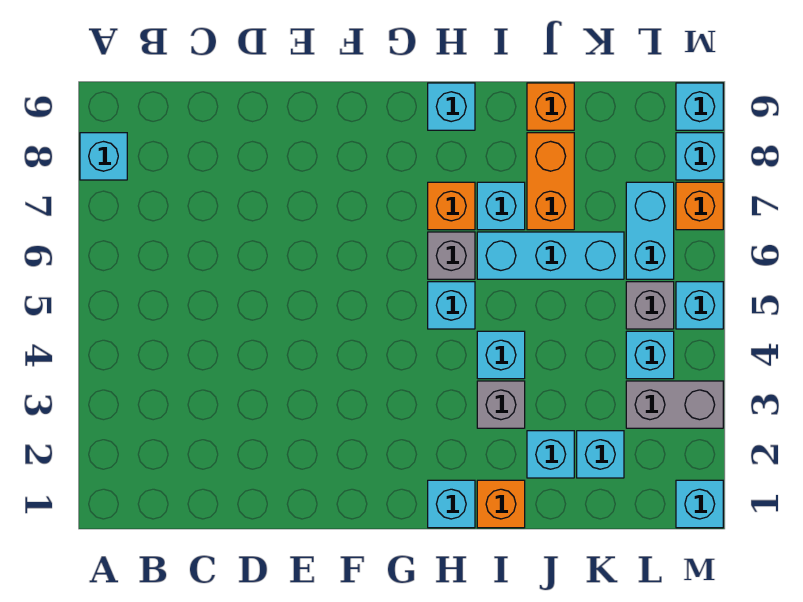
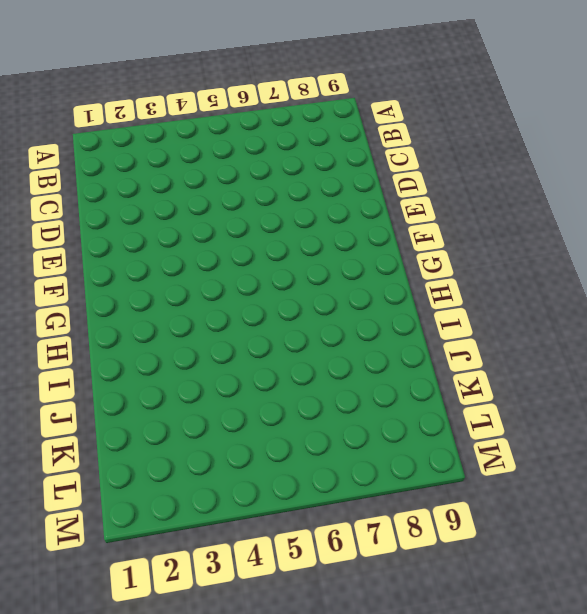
none -> cyan brick A8 level 1
none -> cyan brick H1 level 1
none -> cyan brick H5 level 1

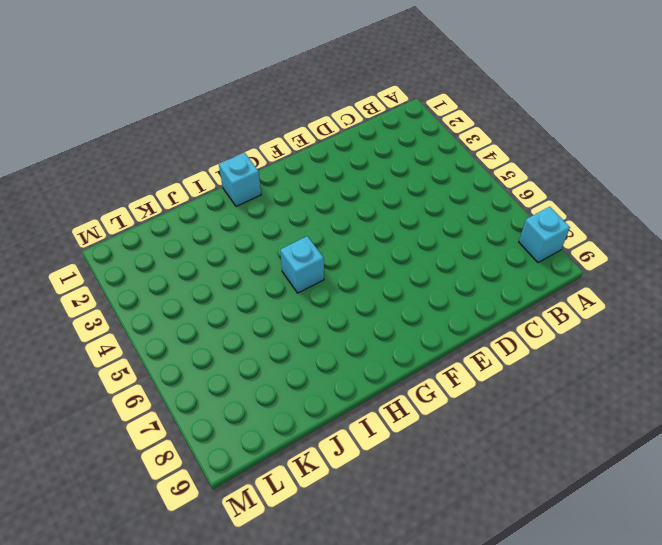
none -> grey brick H6 level 1
none -> orange brick H7 level 1
none -> cyan brick H9 level 1

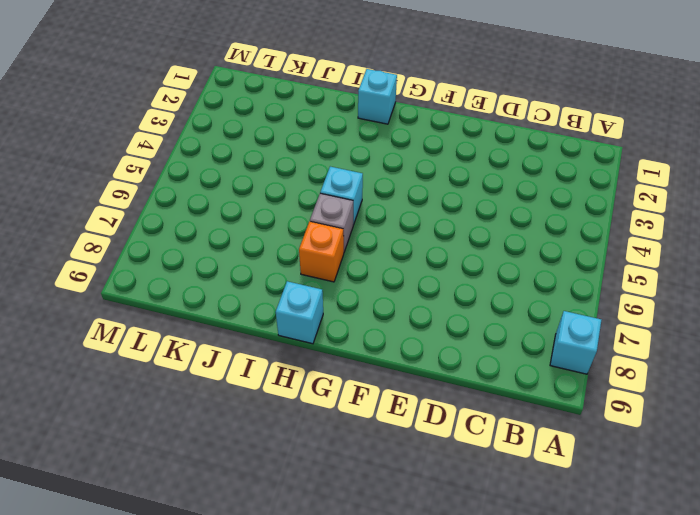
none -> orange brick I1 level 1
none -> grey brick I3 level 1
none -> cyan brick I4 level 1

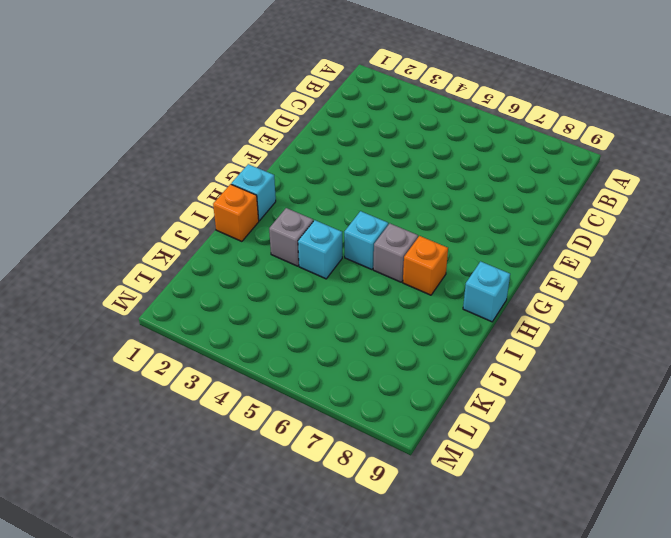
none -> cyan brick A8 level 1
none -> cyan brick I6:K6 level 1
none -> cyan brick I7 level 1

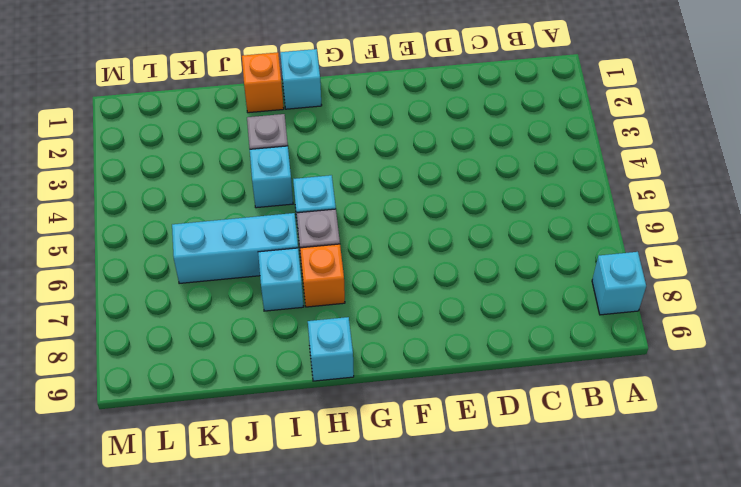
none -> cyan brick J2 level 1
none -> orange brick J7:J8 level 1
none -> orange brick J9 level 1

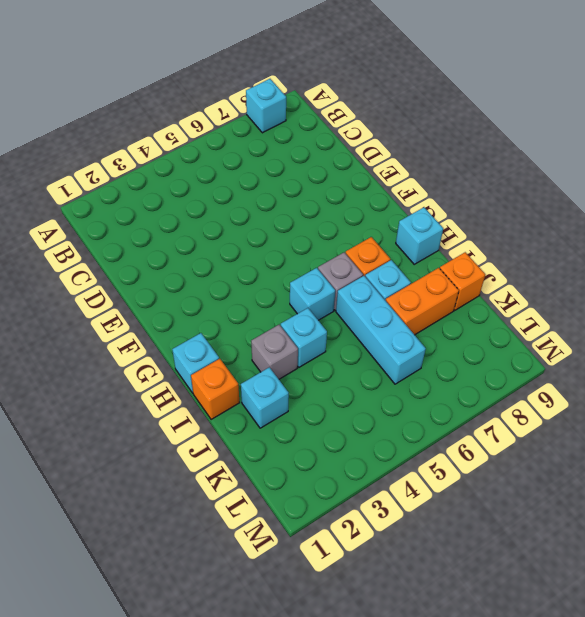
none -> cyan brick K2 level 1
none -> grey brick L3:M3 level 1
none -> cyan brick L4 level 1

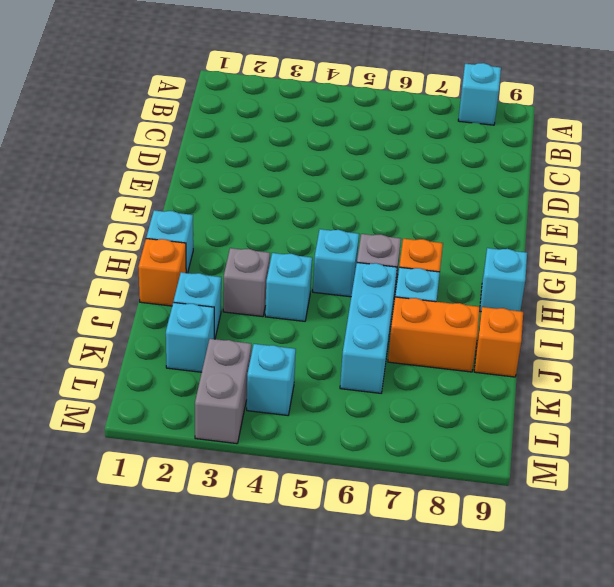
none -> grey brick L5 level 1
none -> cyan brick L6:L7 level 1
none -> cyan brick M1 level 1

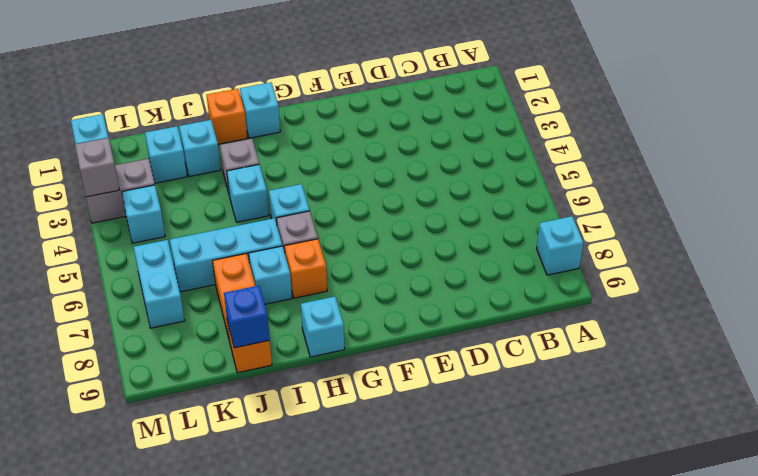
blue brick J9 level 2 -> none
grey brick M3 level 2 -> grey brick L5 level 1
none -> cyan brick M5 level 1
none -> orange brick M7 level 1
none -> cyan brick M8 level 1

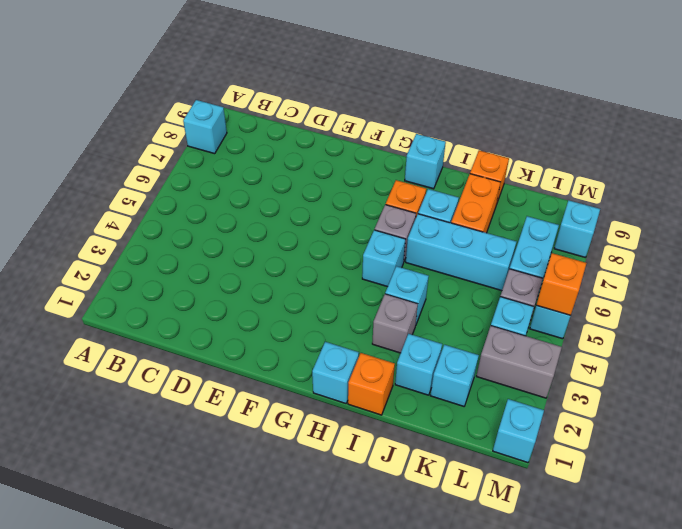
orange brick M5 level 2 -> orange brick M7 level 1
none -> cyan brick M9 level 1

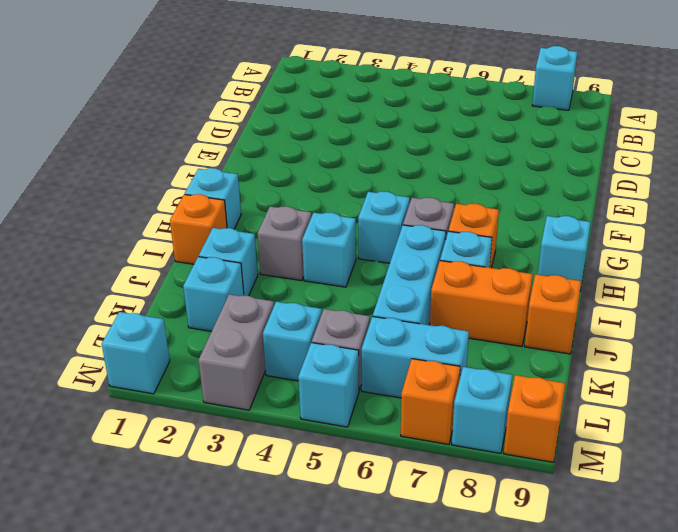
orange brick M9 level 1 -> cyan brick M9 level 1

